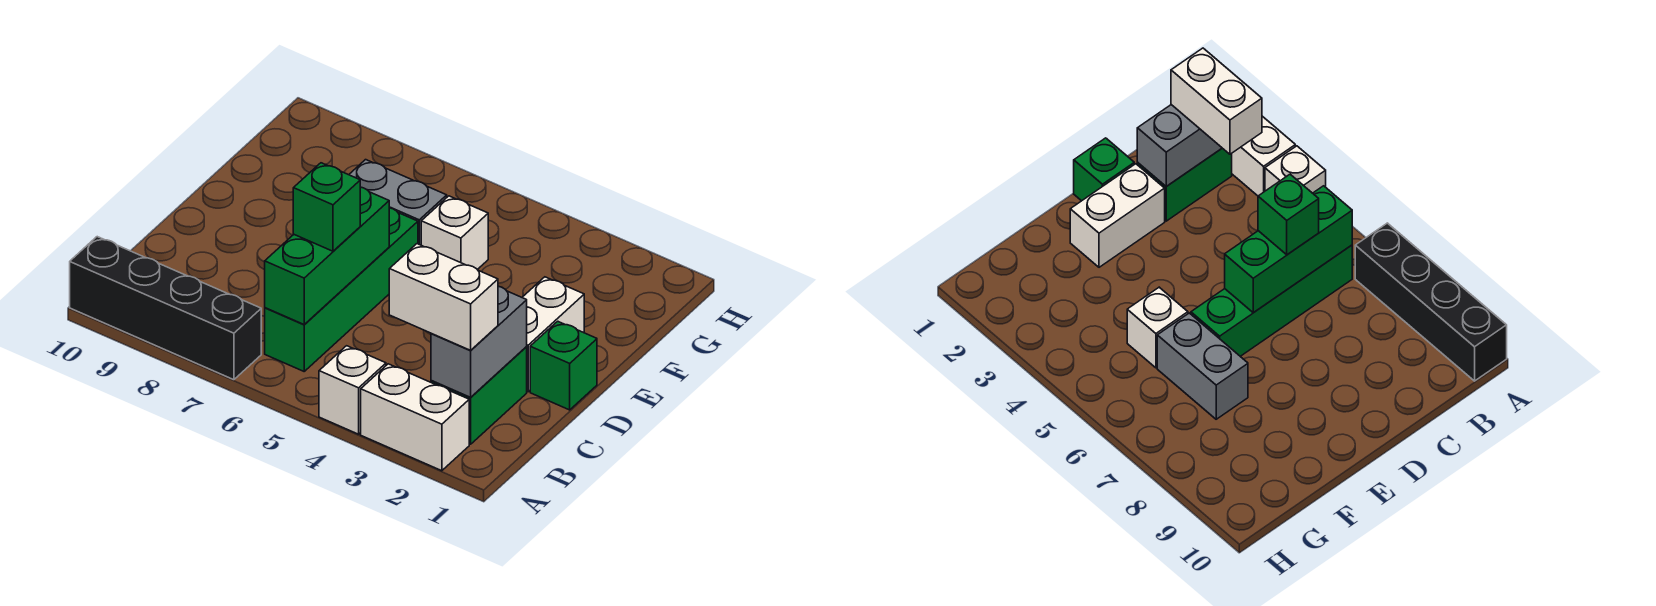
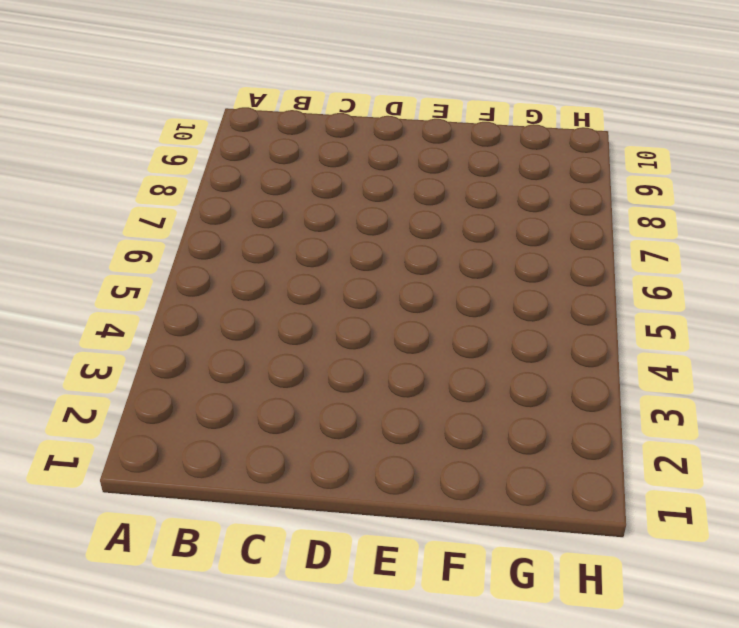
none -> white brick A2:A3 level 1
none -> white brick A4 level 1
none -> black brick A7:A10 level 1

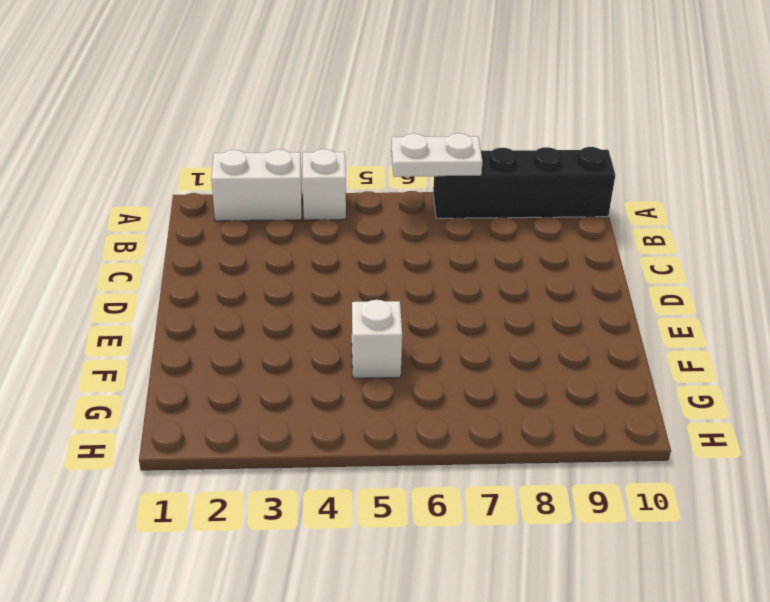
white plate A6:A7 level 2 -> none
none -> green brick B2:C2 level 1
none -> green brick B6:E6 level 1
none -> green brick D1 level 1

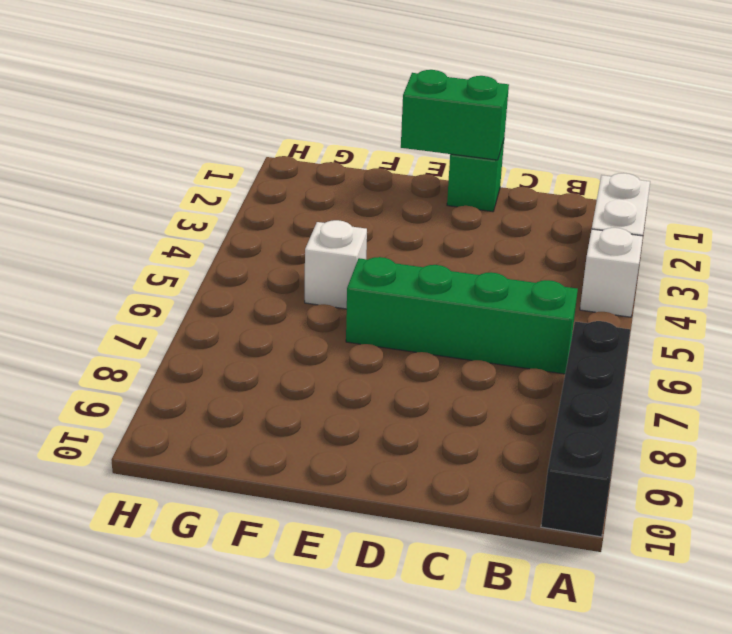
green brick D1:E1 level 2 -> green brick B2:C2 level 1
none -> white brick D2:E2 level 1
none -> grey brick F6:F7 level 1
none -> grey brick B2:C2 level 2

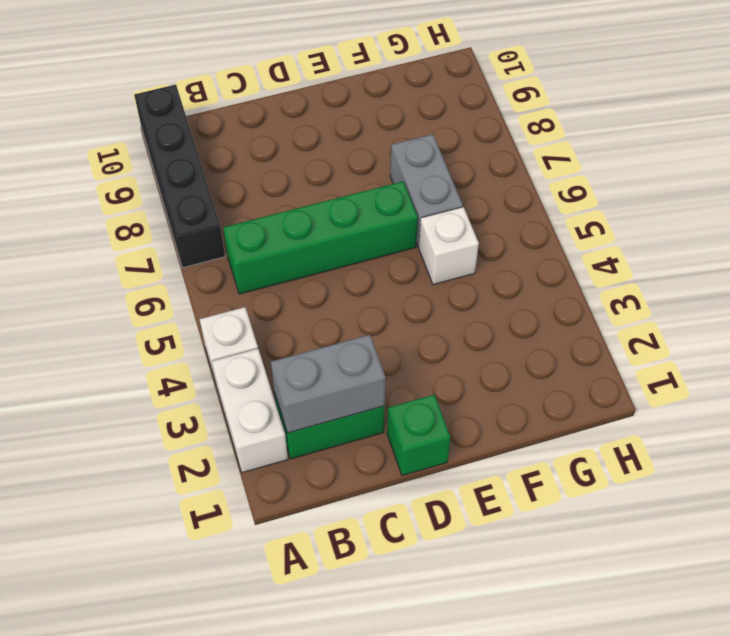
none -> white brick D2:E2 level 1
none -> green brick B6:D6 level 2
none -> white brick B2:B3 level 3

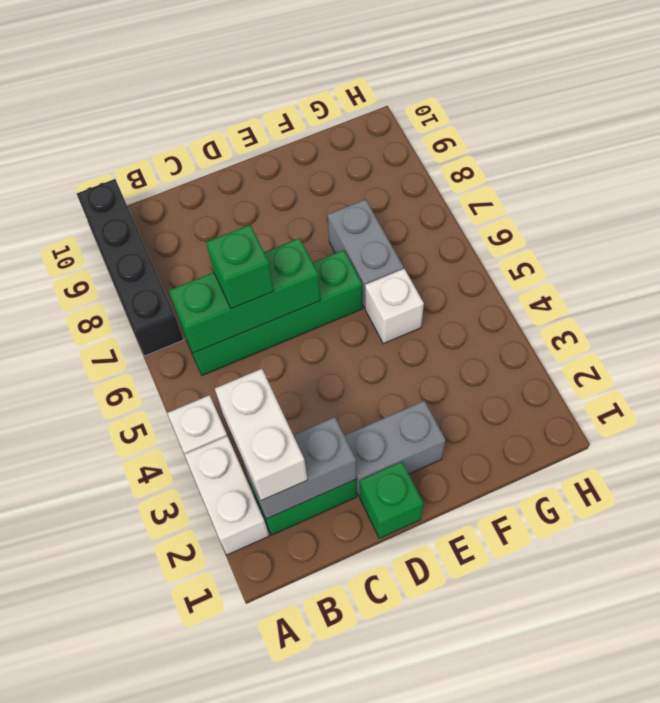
grey brick D2:E2 level 1 -> white brick D2:E2 level 1

